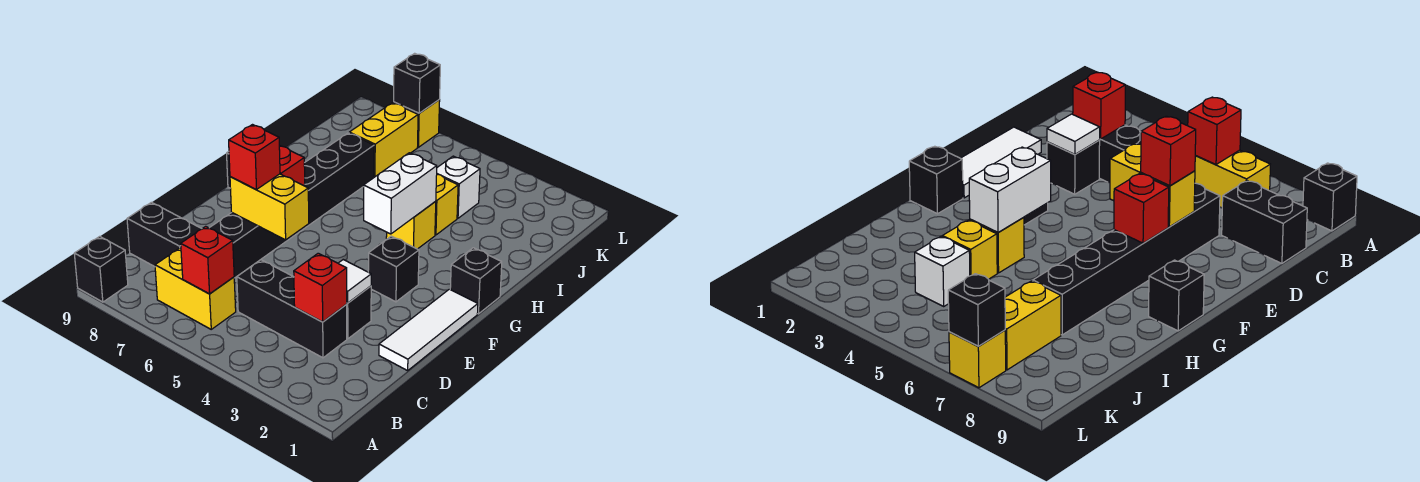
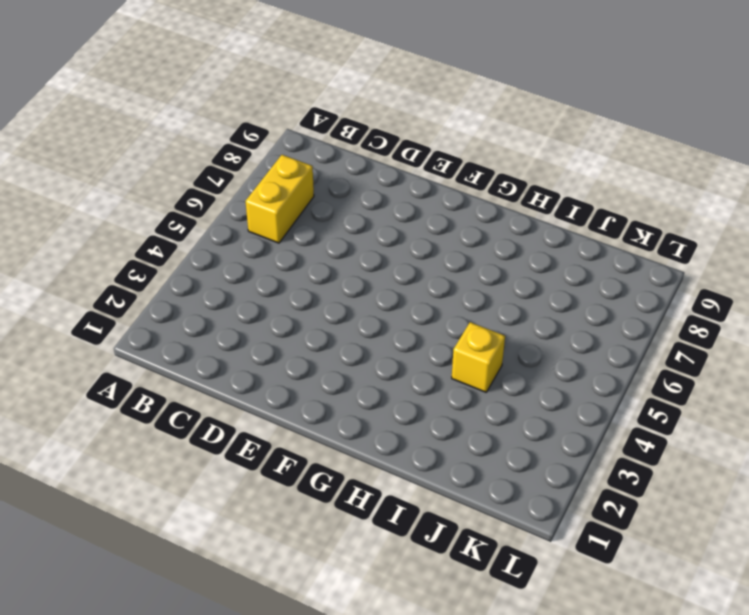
none -> black brick A9 level 1
none -> black brick C3:C5 level 1
none -> black brick C8:C9 level 1

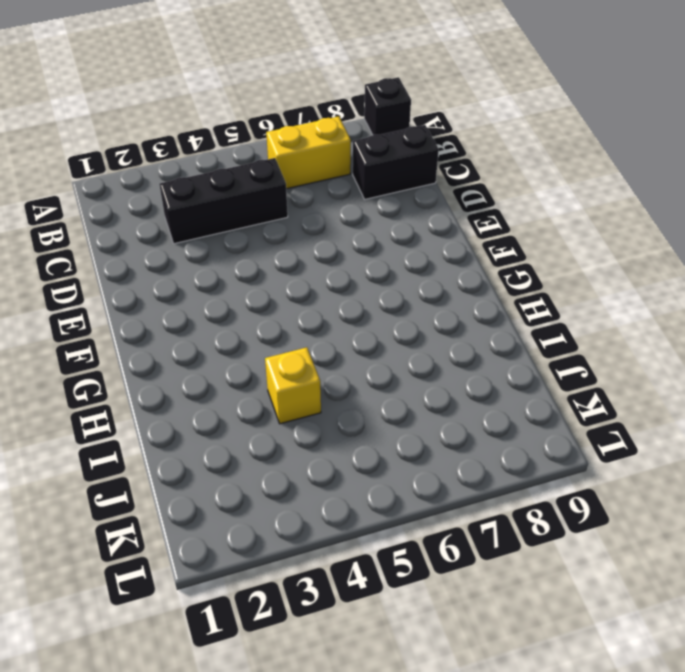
none -> white tile D1:F1 level 1
none -> black brick D3 level 1
none -> black brick D7:I7 level 1

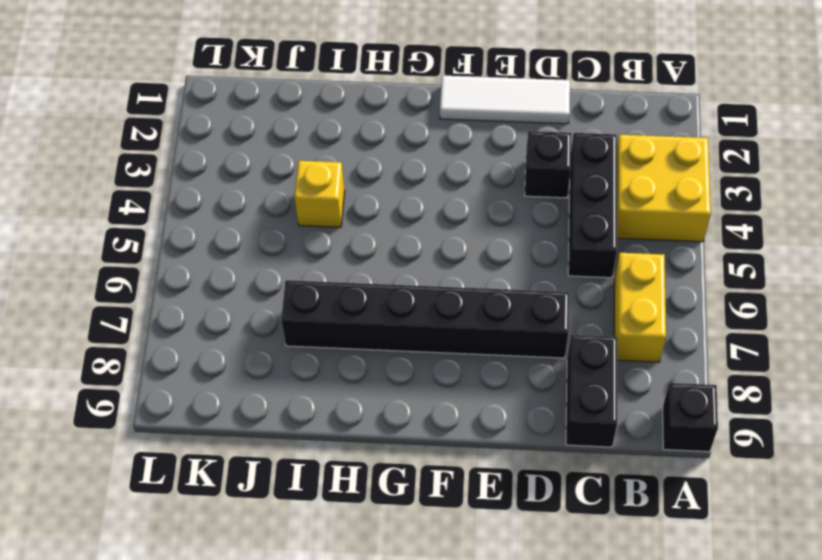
yellow brick A3:B4 level 1 -> none
none -> black brick F3 level 1
none -> black brick G1 level 1
none -> black brick G9 level 1

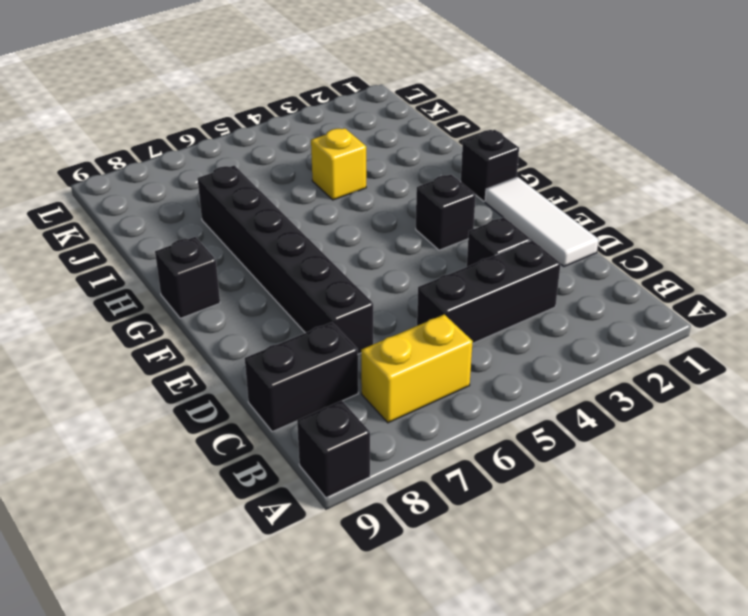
none -> yellow brick H4 level 1
none -> white brick J4 level 1
none -> yellow brick J7:K7 level 1

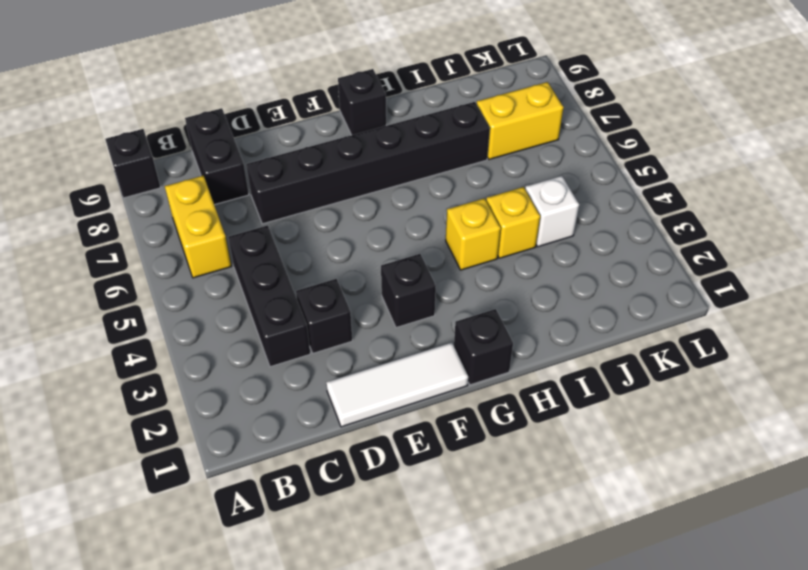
none -> yellow brick L7 level 1
none -> red brick B6 level 2
none -> red brick C3 level 2

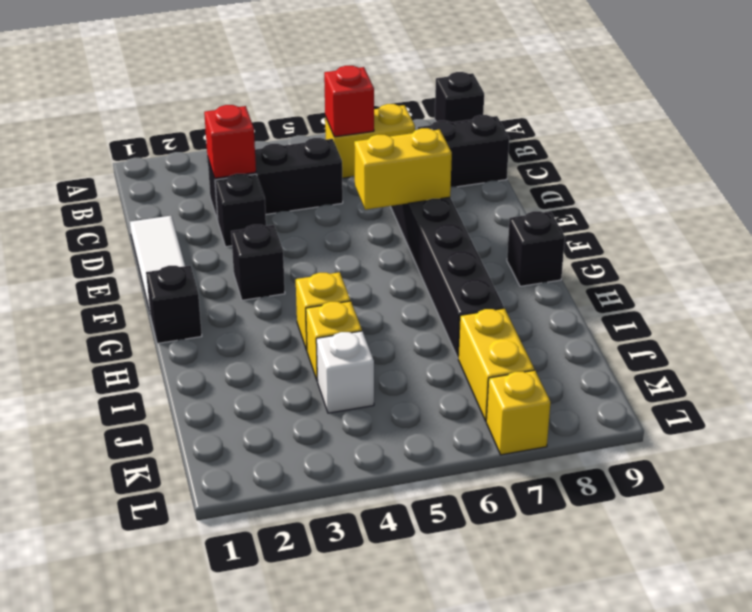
none -> white tile D3 level 2
none -> red brick F7 level 2
none -> white brick G4:H4 level 2

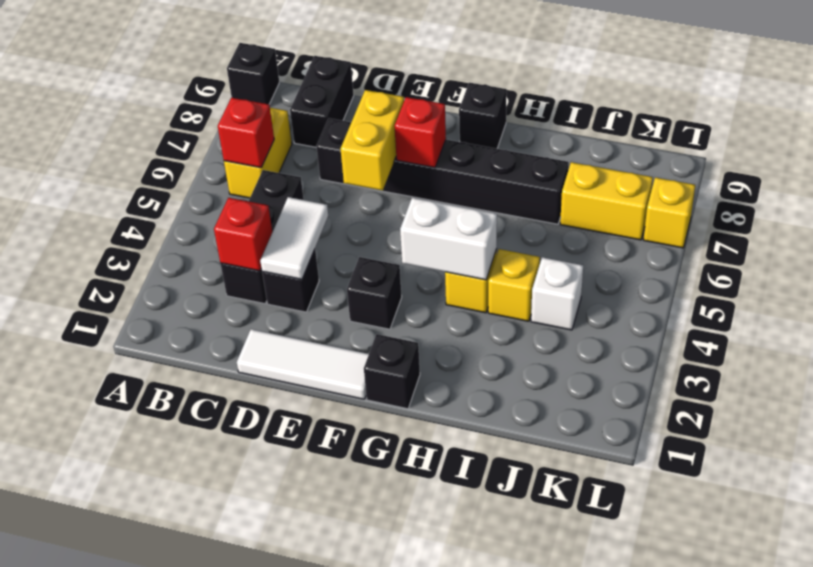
white tile D3:D4 level 2 -> white tile D3 level 2
none -> black brick L7 level 2
none -> red brick E7 level 3

